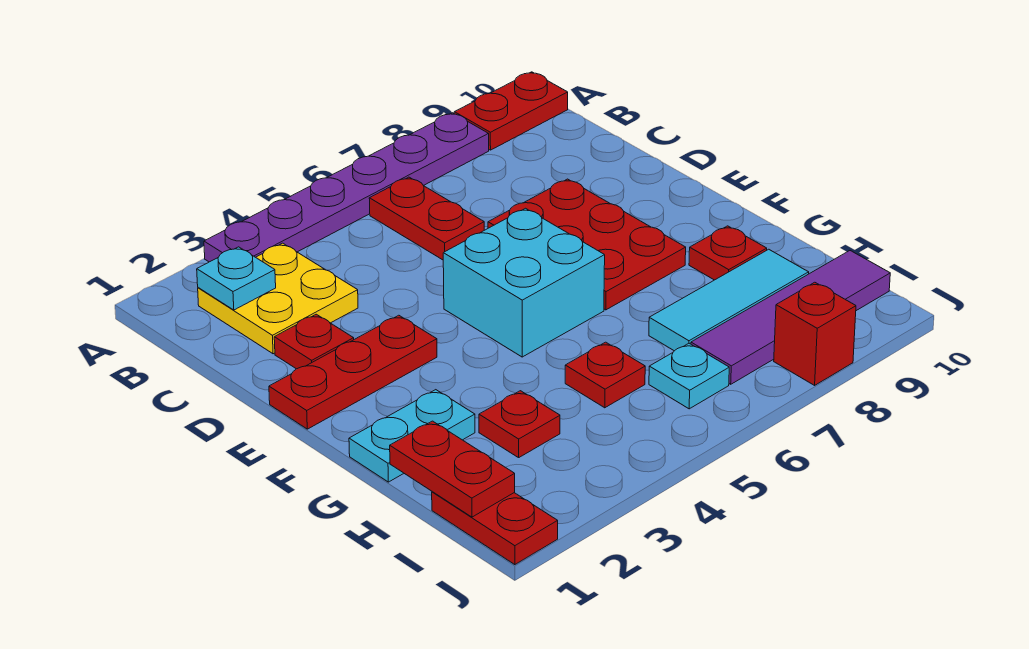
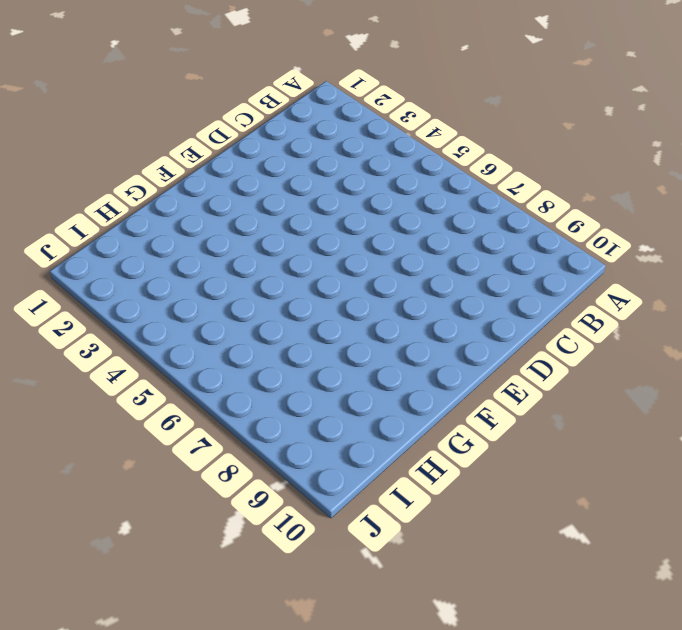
none -> purple plate A3:A8 level 1
none -> red plate A9:A10 level 1
none -> yellow plate B2:C3 level 1

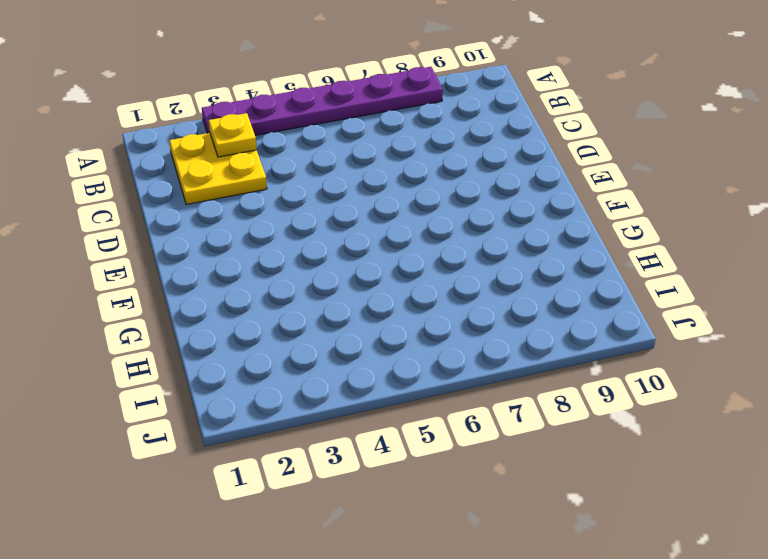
yellow plate B3 level 2 -> none
none -> red plate A9:A10 level 1
none -> red plate B6:C6 level 1
none -> red plate D2 level 1

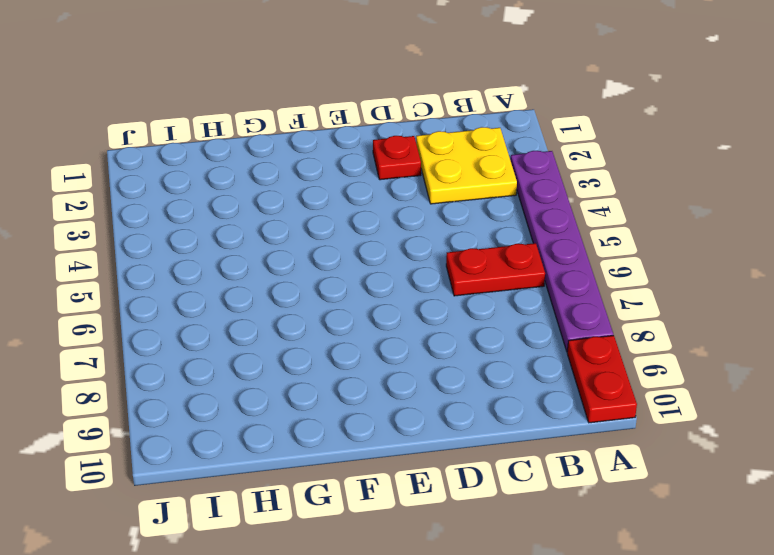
none -> red plate D7:F8 level 1
none -> red plate E1:E3 level 1
none -> cyan brick E5:F6 level 1

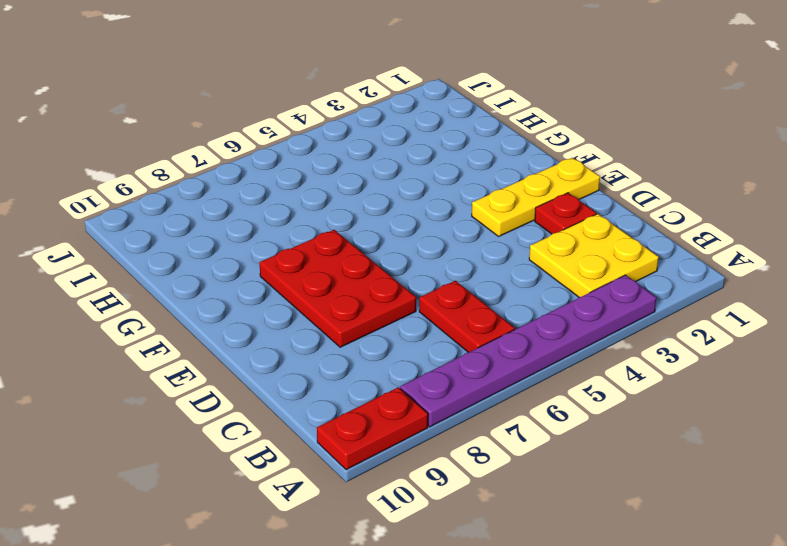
yellow plate E1:E3 level 1 -> red plate E1:E3 level 1
none -> cyan brick E5:F6 level 1
none -> cyan plate G1:G2 level 1
none -> red plate G9 level 1

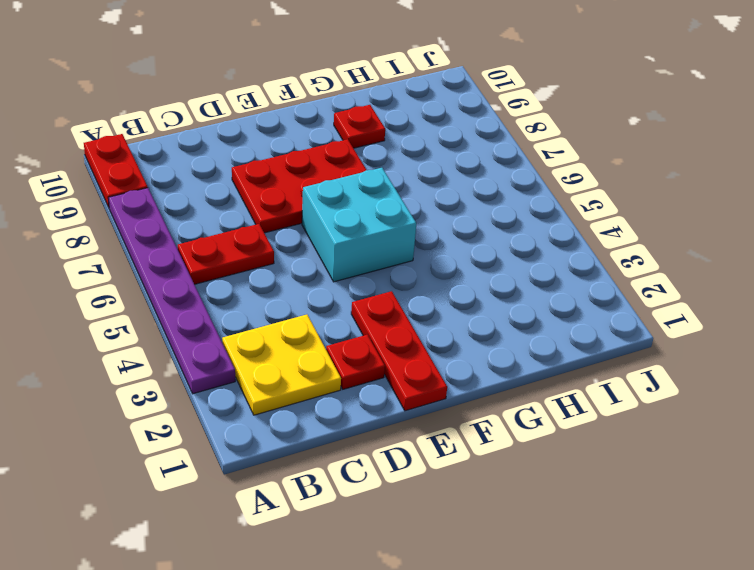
none -> cyan plate G1:G2 level 1
none -> red plate H3 level 1
none -> red plate H5 level 1

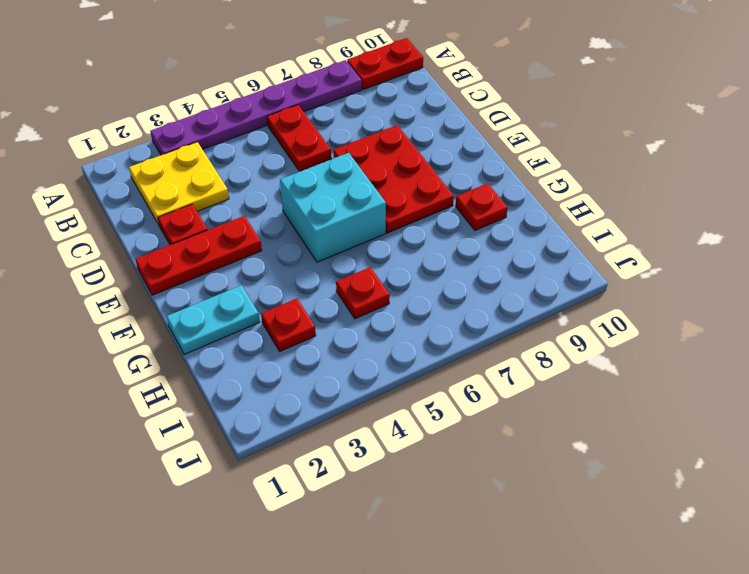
none -> cyan tile H7:H9 level 1
none -> red plate I1:J1 level 1
none -> cyan plate I6 level 1

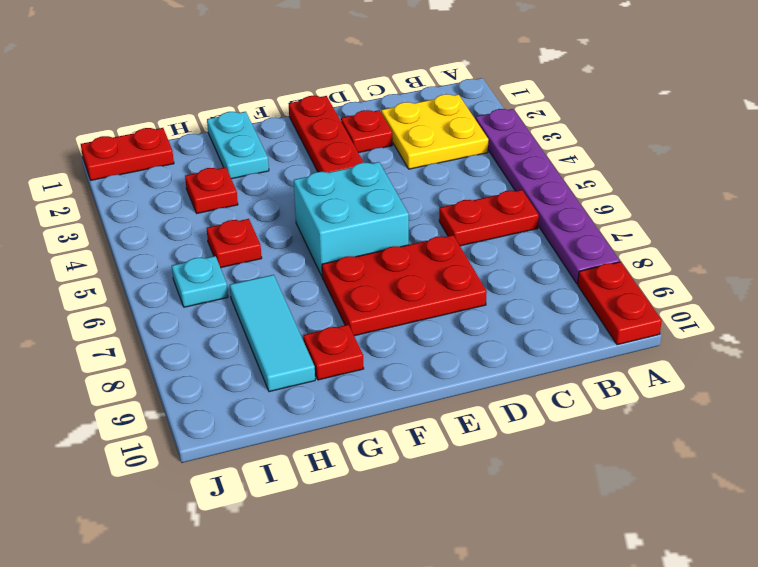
none -> purple tile I7:I10 level 1
none -> red brick J8 level 1
none -> cyan plate B2 level 2

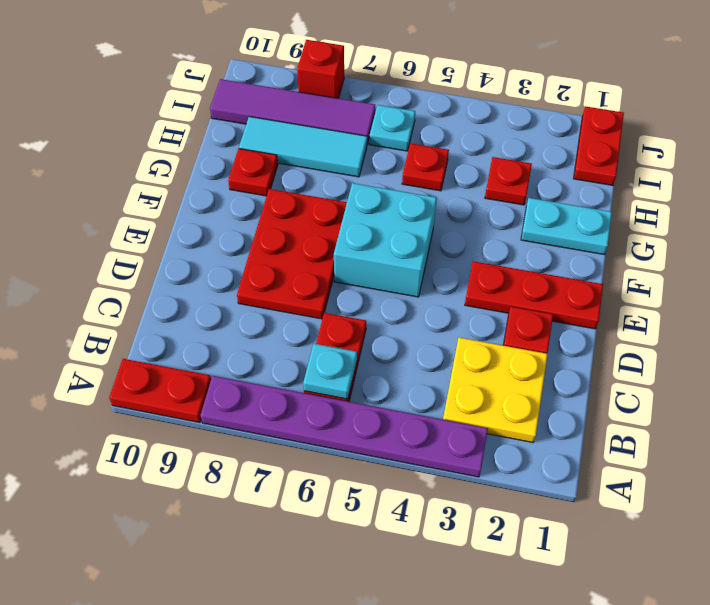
cyan plate B6 level 2 -> cyan plate B2 level 2
none -> red plate H1:I1 level 2

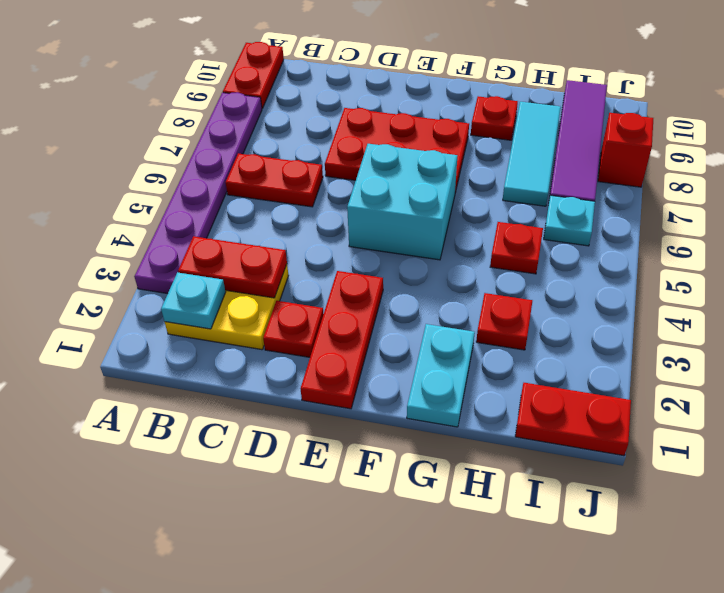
red plate B3:C3 level 2 -> red plate H1:I1 level 2

